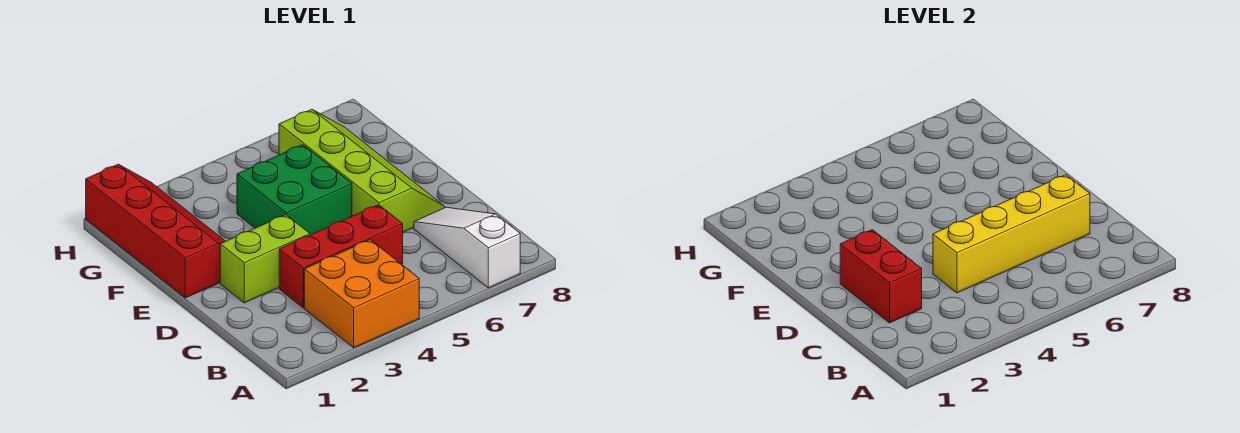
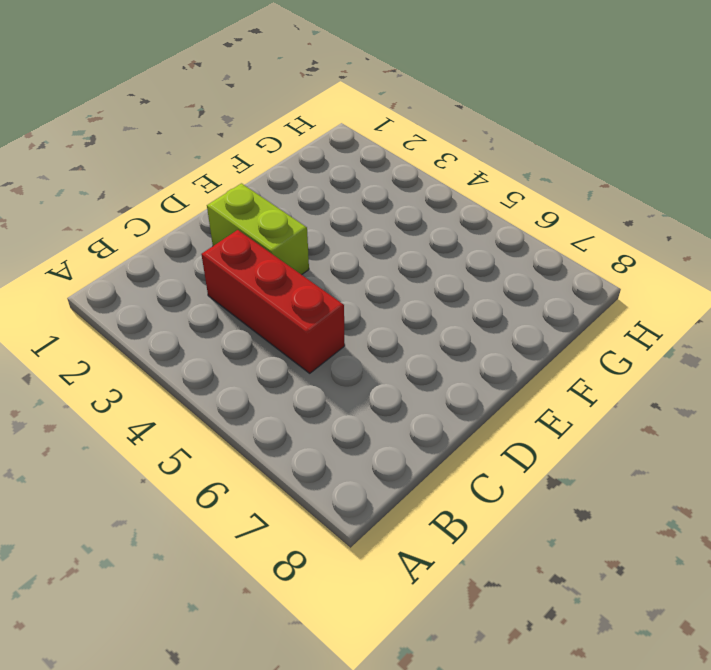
none -> orange brick A3:B4 level 1
none -> white slope A7:C7 level 1 top A

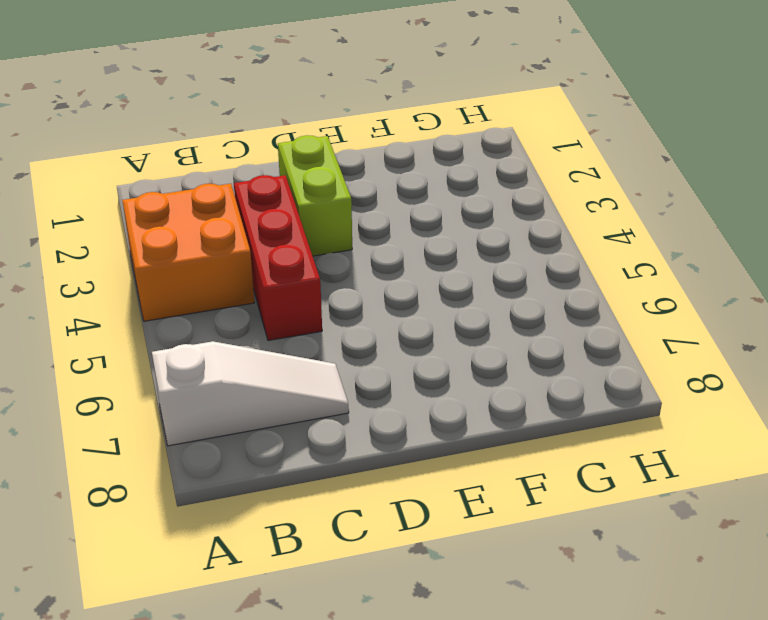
none -> lime slope D6:G7 level 1 top 6
none -> red slope E1:H2 level 1 top 1

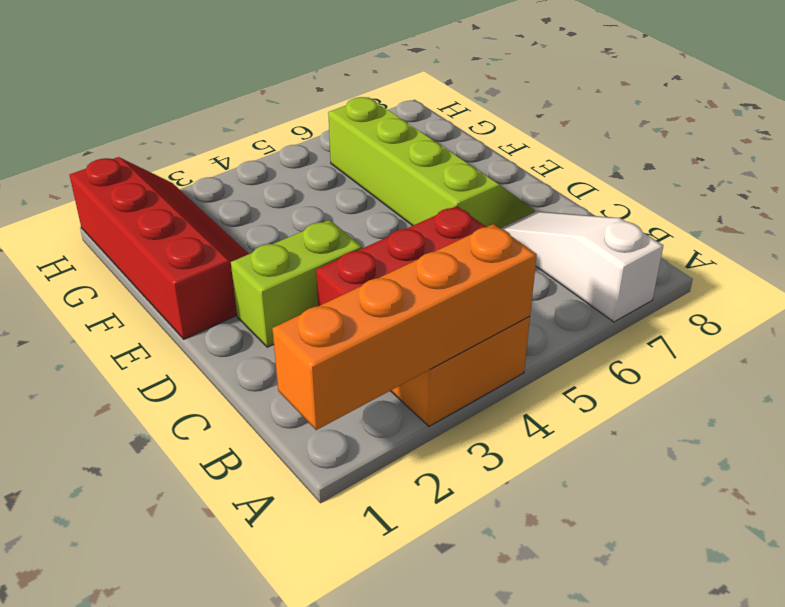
orange brick A1:A4 level 2 -> none
none -> green brick E4:F5 level 1
none -> red brick C2:D2 level 2

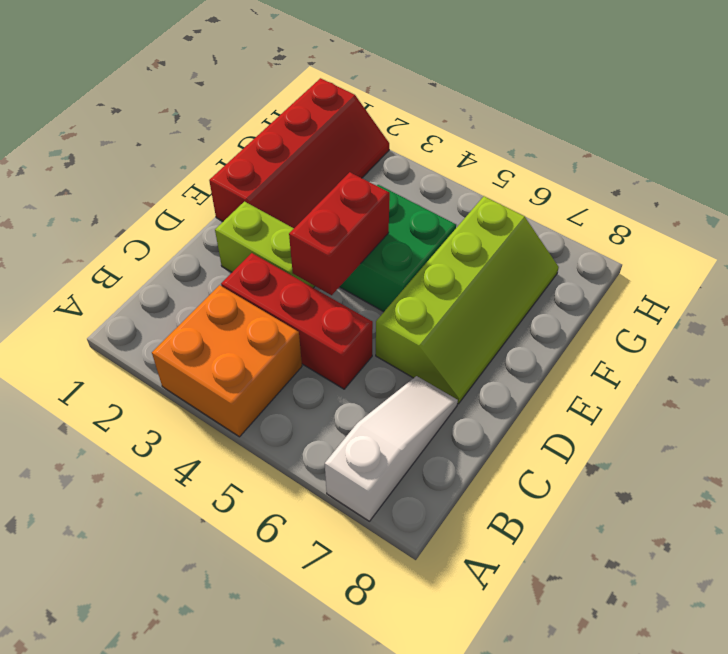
red brick D4:E4 level 2 -> red brick C2:D2 level 2
none -> yellow brick C4:C7 level 2

